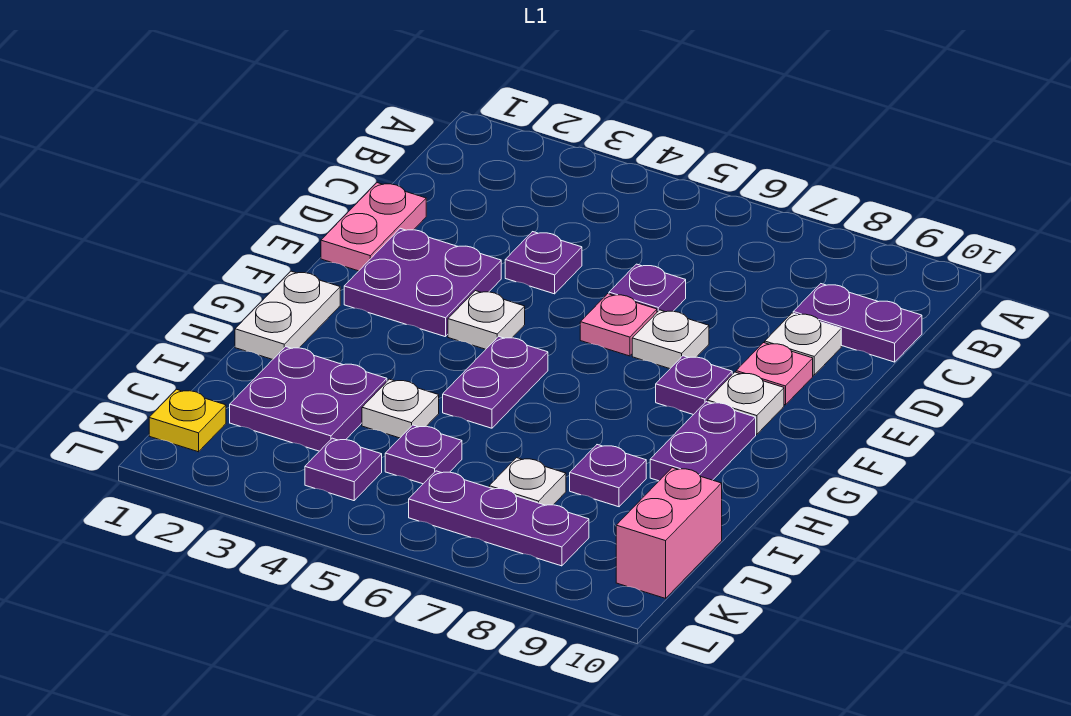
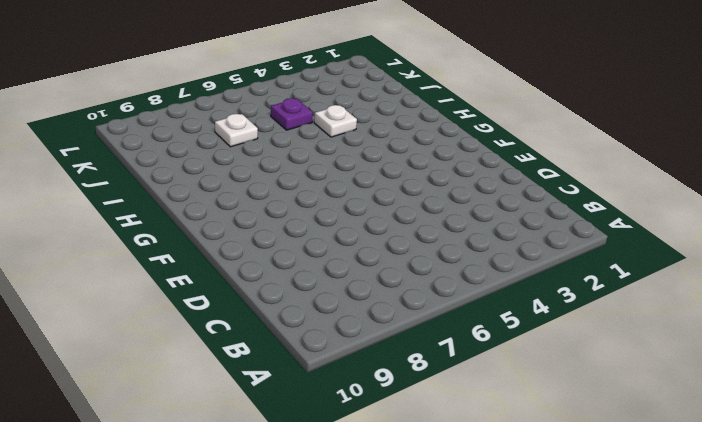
none -> purple plate C9:C10 level 1
none -> pink plate D1:E1 level 1
none -> purple plate D4 level 1

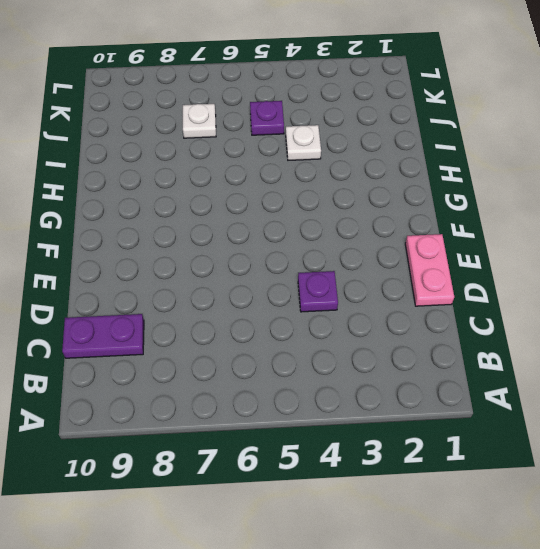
none -> purple plate D6 level 1
none -> white plate D9 level 1
none -> purple plate E2:F3 level 1

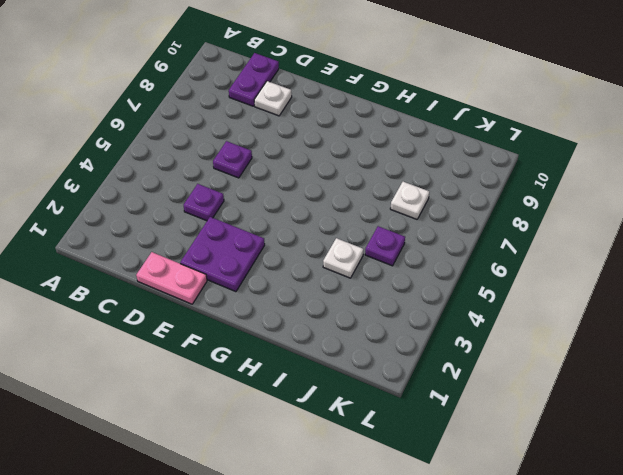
none -> pink plate E6 level 1
none -> white plate E7 level 1
none -> pink plate E9 level 1

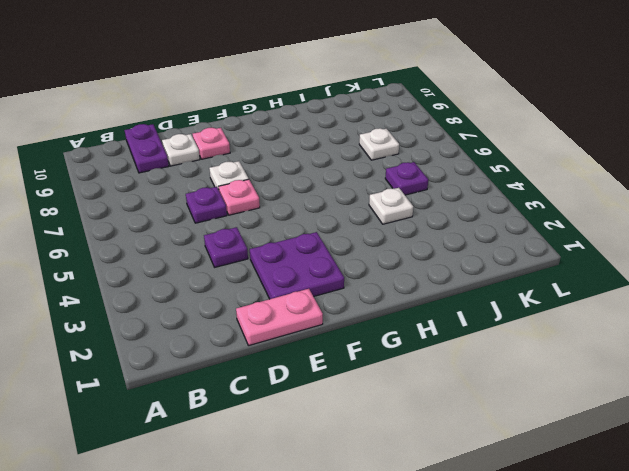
none -> white plate F4 level 1
none -> purple plate F8 level 1
none -> white plate F9 level 1

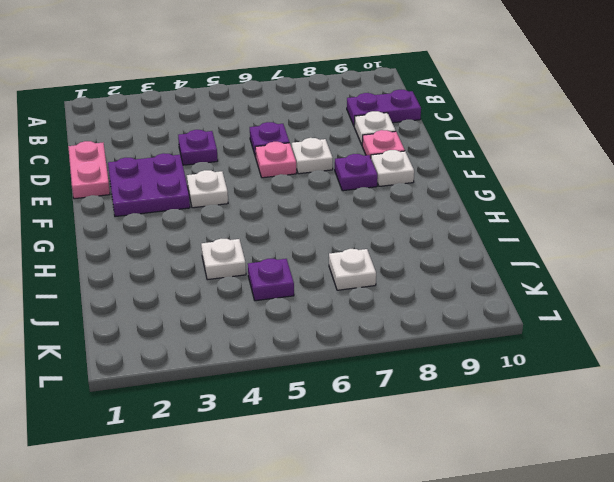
none -> white plate G1:H1 level 1
none -> purple plate G5:H5 level 1
none -> purple plate G9:H9 level 1

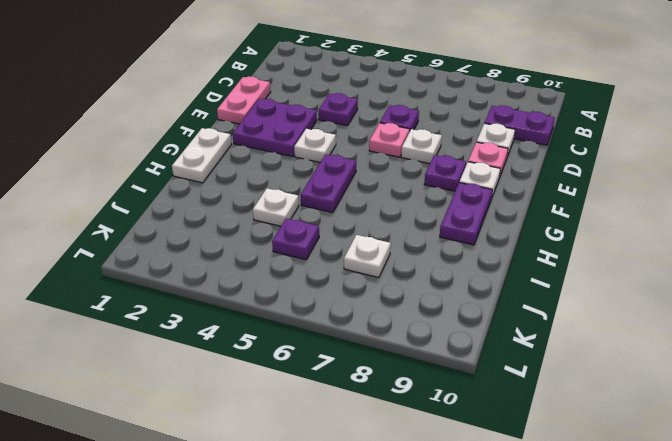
none -> purple plate I2:J3 level 1
none -> purple plate I8 level 1
none -> pink brick J10:K10 level 1

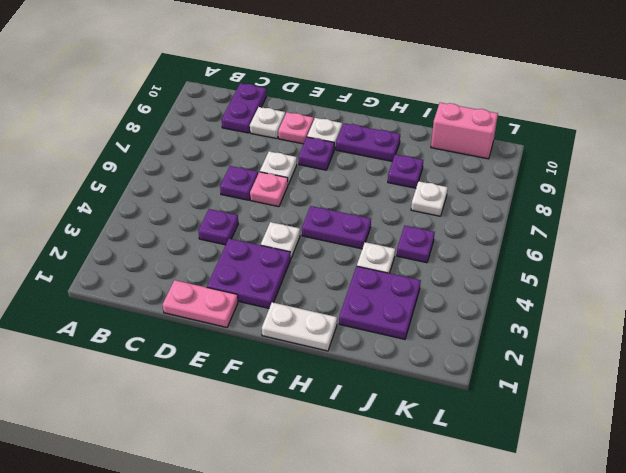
none -> yellow plate K1 level 1
none -> purple plate K4 level 1
none -> purple plate K6:K8 level 1

